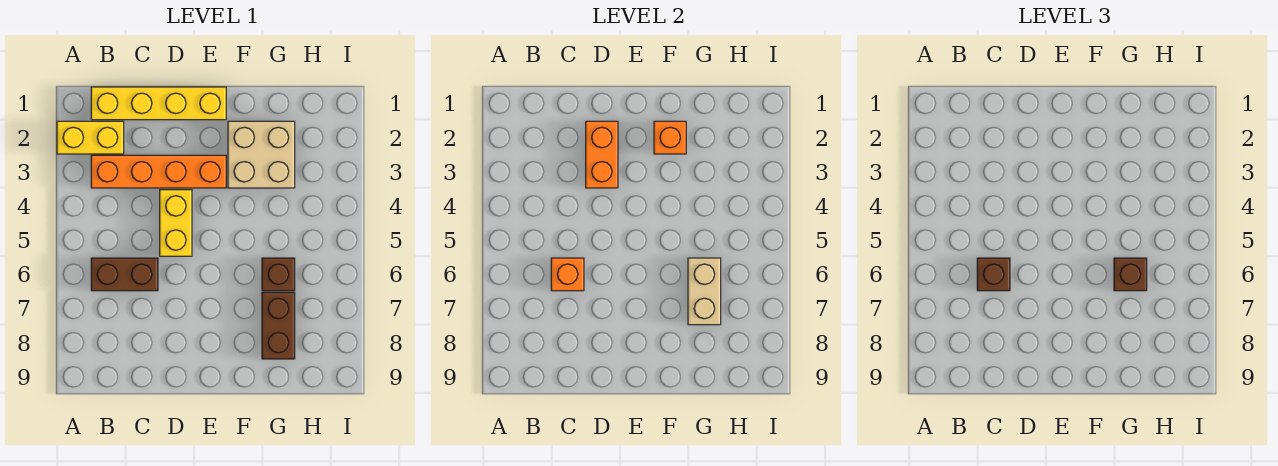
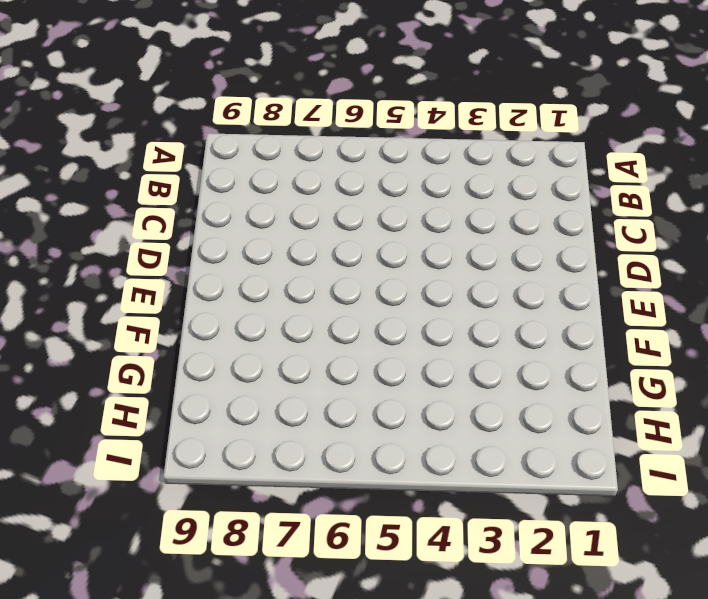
none -> yellow brick A2:B2 level 1
none -> yellow brick B1:E1 level 1
none -> orange brick B3:E3 level 1

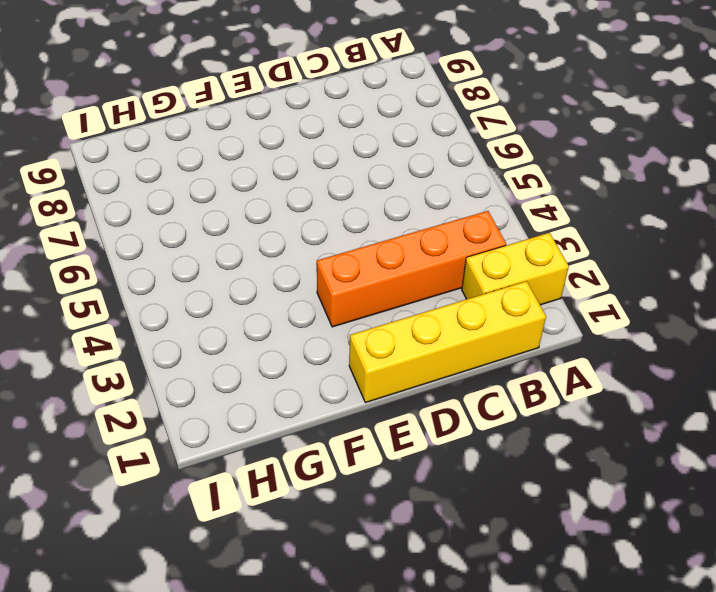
none -> brown brick B6:C6 level 1
none -> yellow brick D4:D5 level 1
none -> tan brick F2:G3 level 1

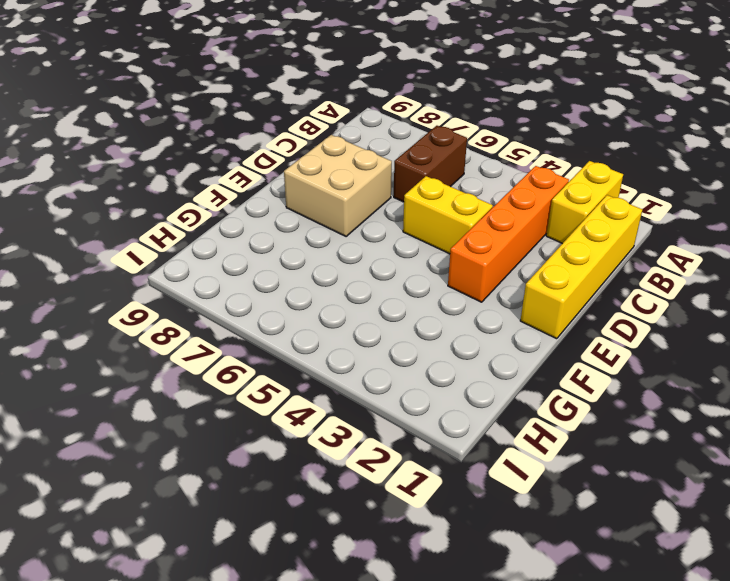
tan brick D7:E8 level 1 -> tan brick F2:G3 level 1
none -> brown brick G6 level 1
none -> brown brick G7:G8 level 1
none -> orange brick C6 level 2

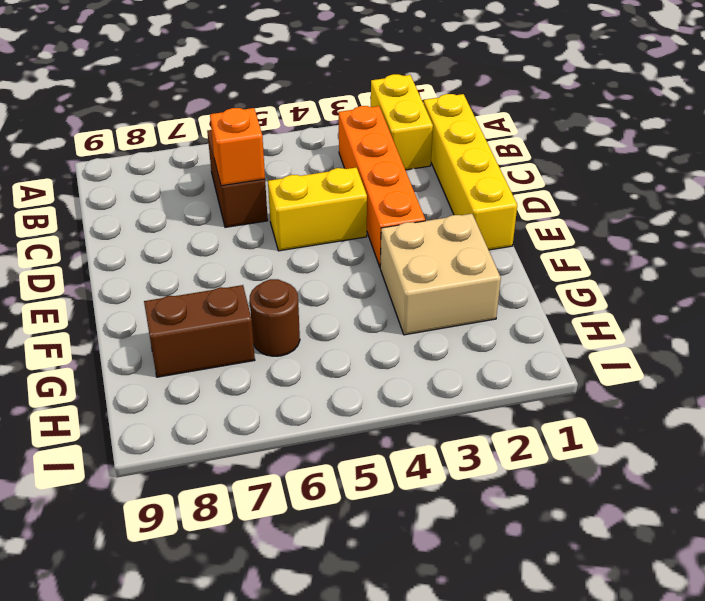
brown round brick G6 level 1 -> brown brick G6 level 1
none -> orange brick D2:D3 level 2
none -> orange brick F2 level 2
none -> tan brick G6:G7 level 2

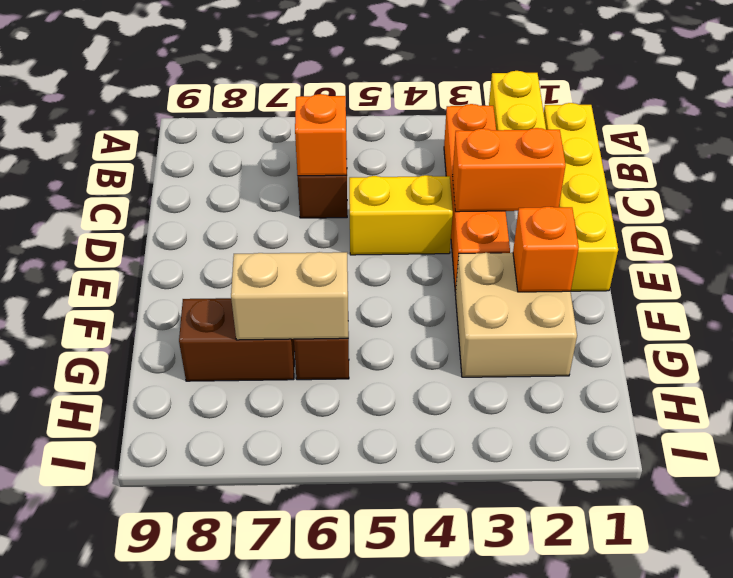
none -> brown brick C6 level 3
none -> brown brick G6 level 3

